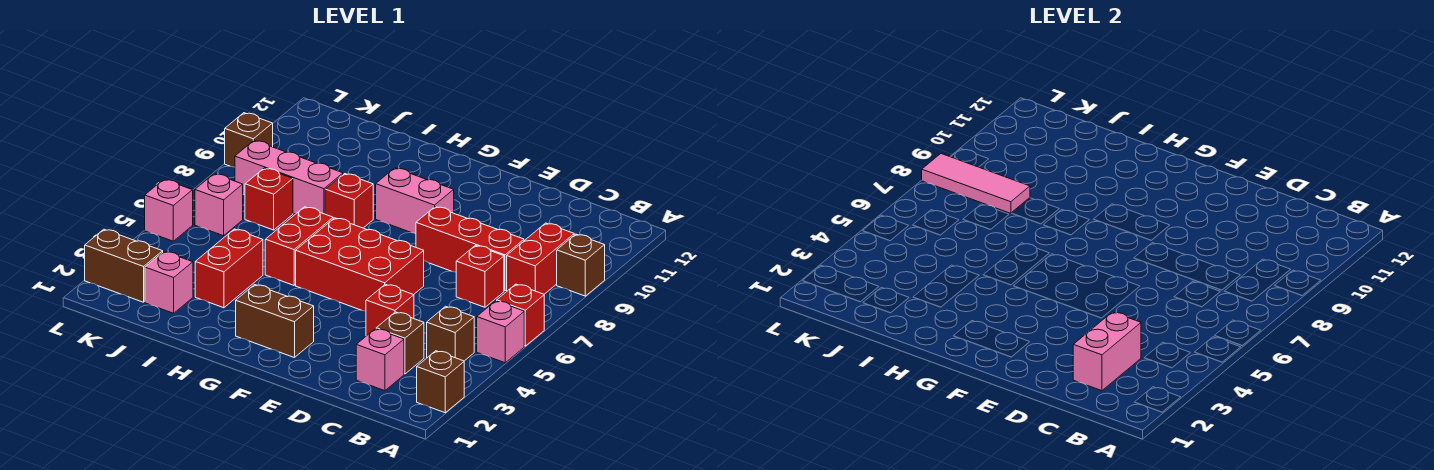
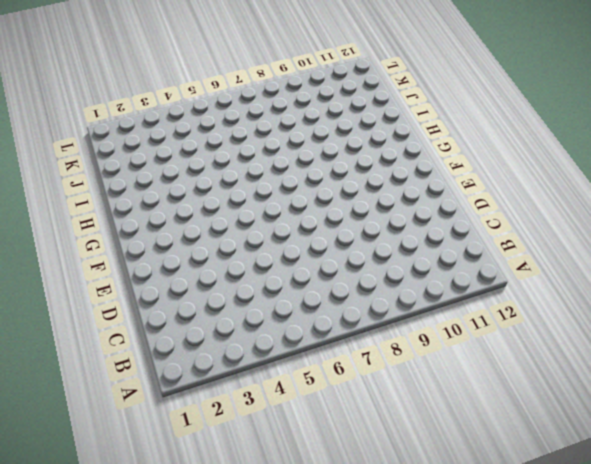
none -> brown brick A2 level 1
none -> pink brick A5 level 1
none -> red brick A6 level 1

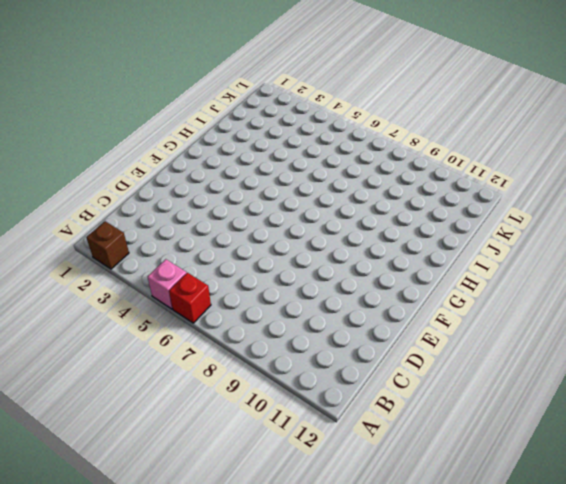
none -> brown brick A9 level 1
none -> brown brick B4 level 1
none -> red brick B8:B9 level 1

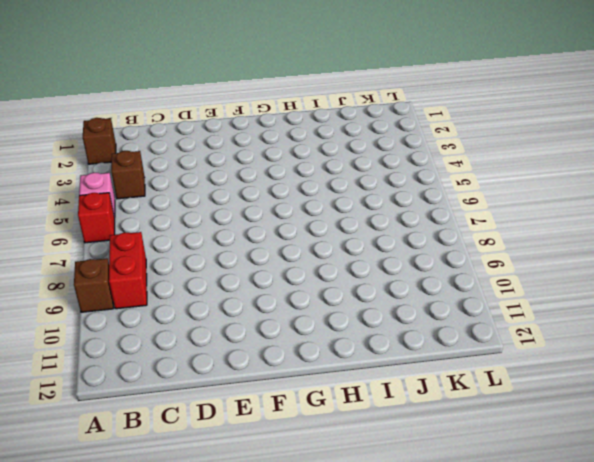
none -> pink brick C2 level 1
none -> brown brick C3 level 1
none -> red brick C7 level 1

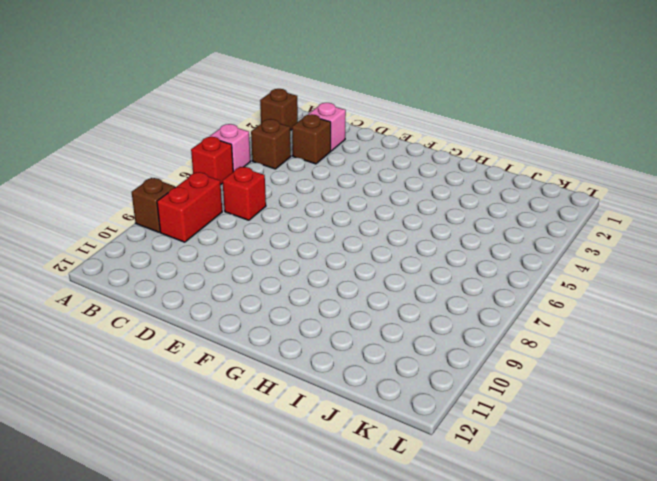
none -> red brick C8:E8 level 1
none -> red brick D4 level 1
none -> red brick E5:G6 level 1

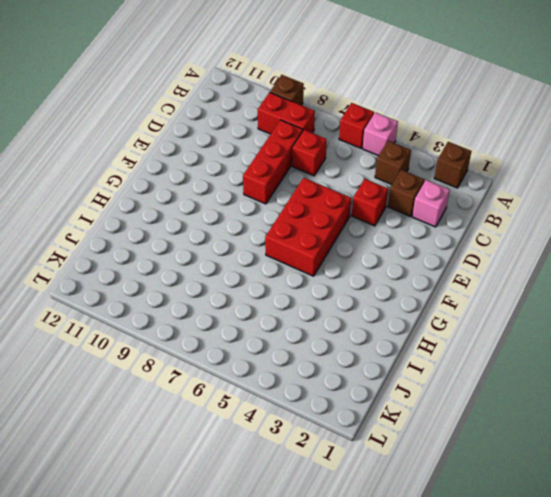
none -> brown brick F2:G2 level 1
none -> pink brick F9:G9 level 1
none -> red brick H5:H6 level 1

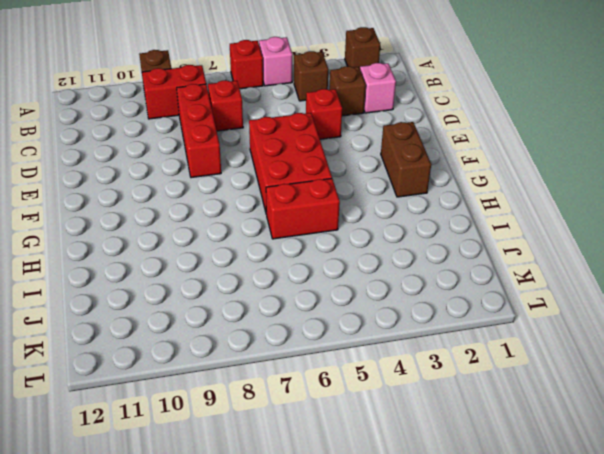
none -> pink brick F9:G9 level 1
none -> red brick H8 level 1
none -> red brick I3:I4 level 1

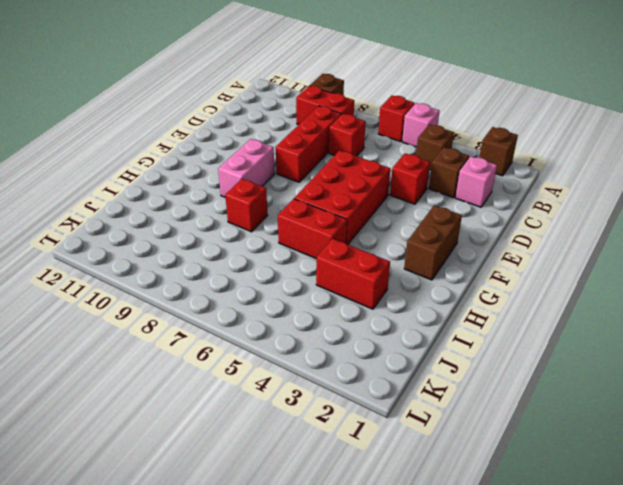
none -> pink brick I8:K8 level 1
none -> pink brick J2 level 1
none -> red brick J7 level 1

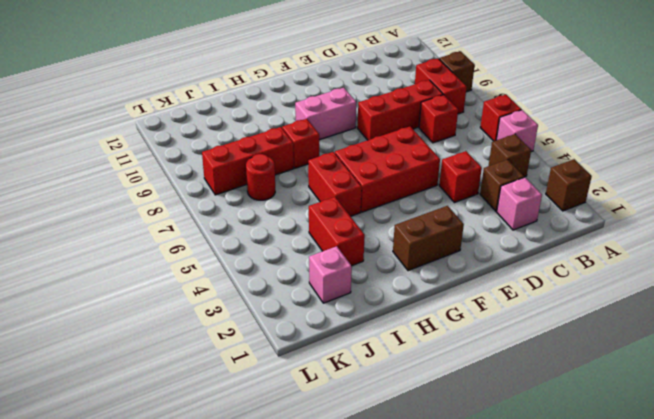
red brick I8:K8 level 1 -> pink brick I8:K8 level 1
red round brick J7 level 1 -> red brick J7 level 1
none -> brown brick K2:L2 level 1
none -> pink brick K6 level 1
none -> pink brick L5 level 1

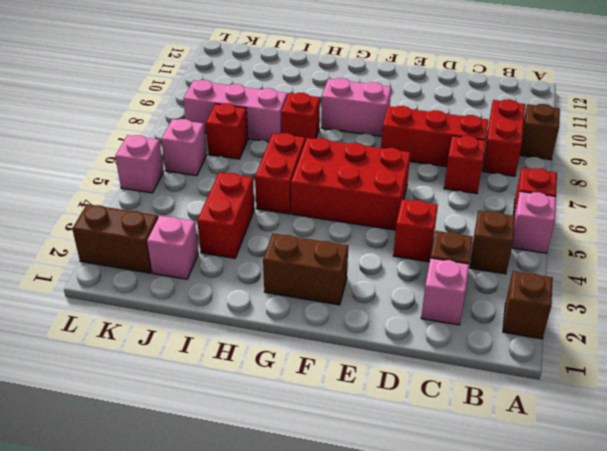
none -> brown brick L9 level 1
none -> pink brick C2:C3 level 2
none -> pink tile J8:L8 level 2

